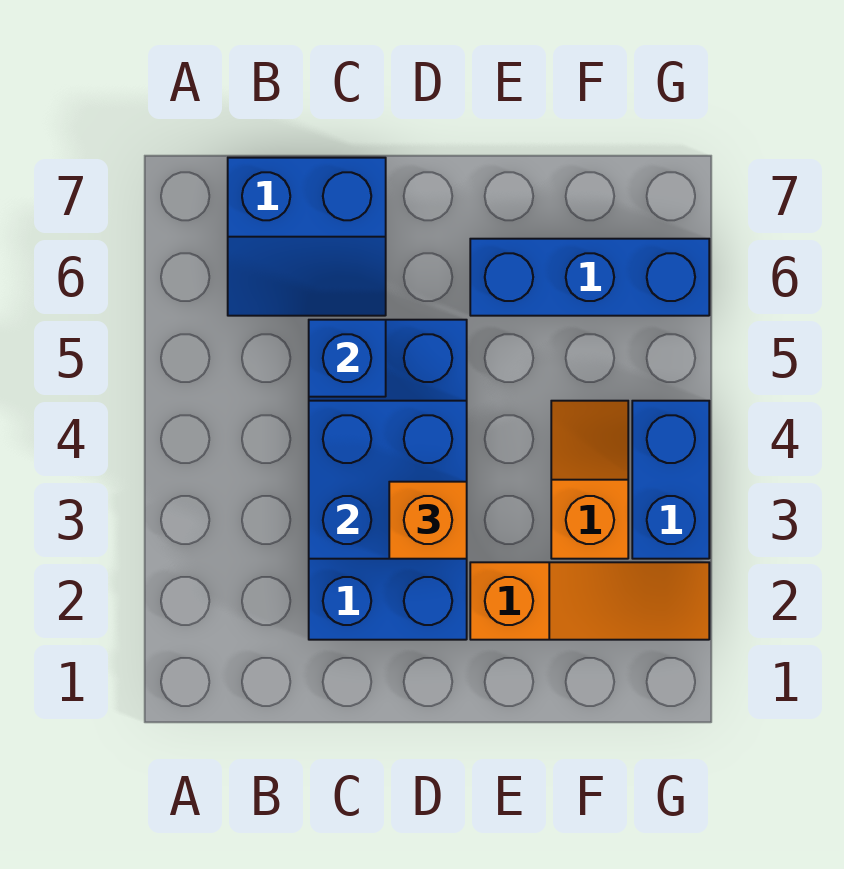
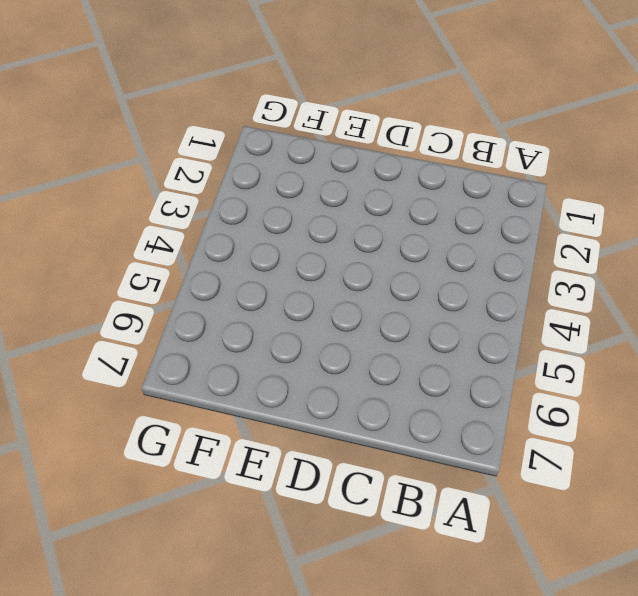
none -> blue slope B6:C7 level 1 top 7
none -> blue brick C2:D5 level 1

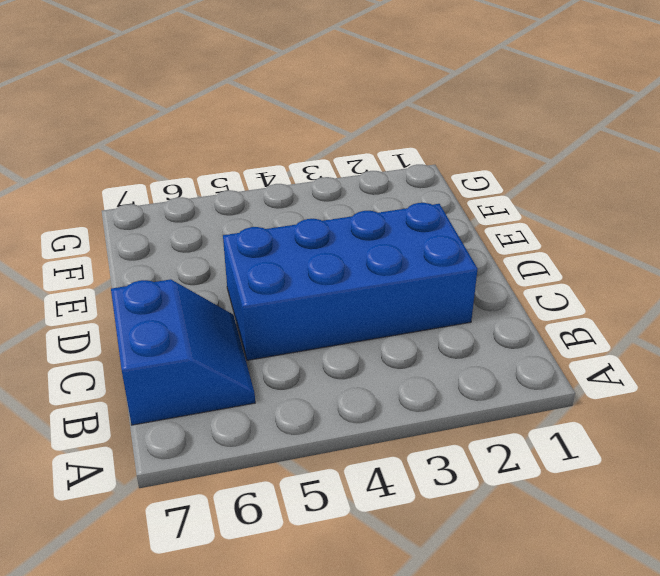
none -> orange slope E2:G2 level 1 top E
none -> blue brick E6:G6 level 1

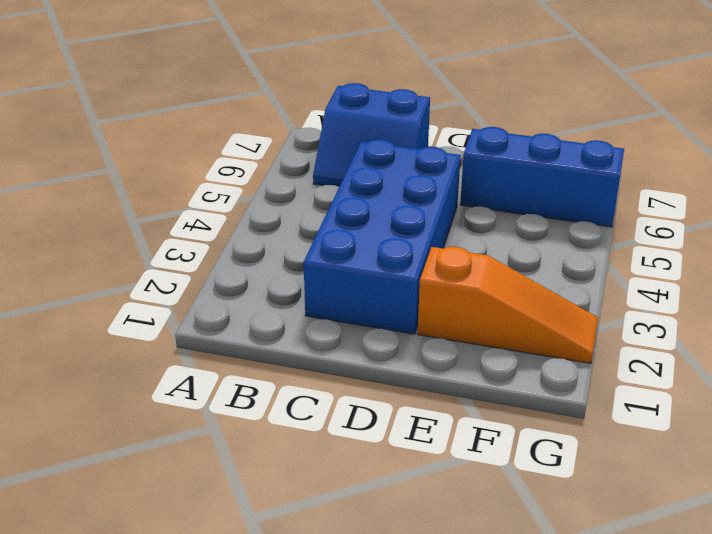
none -> orange slope F3:F4 level 1 top 3
none -> blue brick G3:G4 level 1

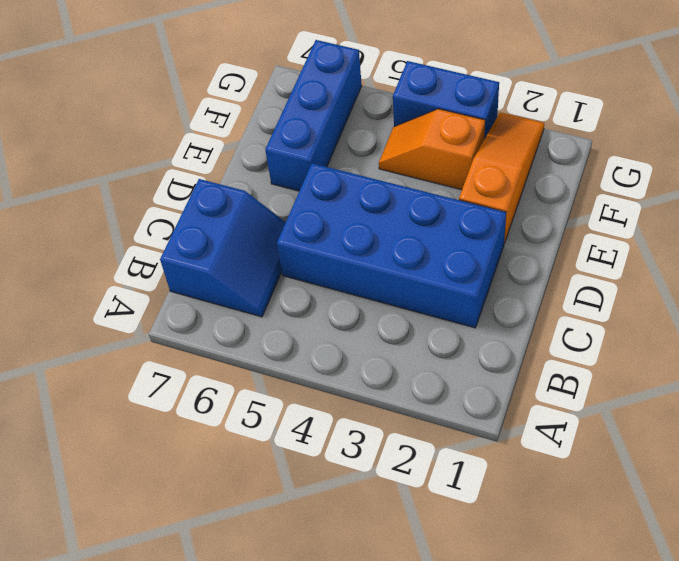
none -> blue brick C3:D4 level 2
none -> blue brick C5 level 2

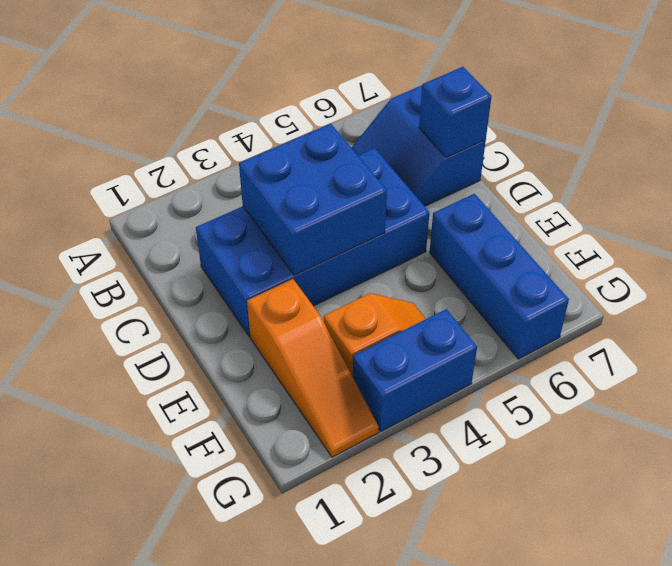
blue brick C7 level 2 -> blue brick C5 level 2
none -> orange brick D3 level 3

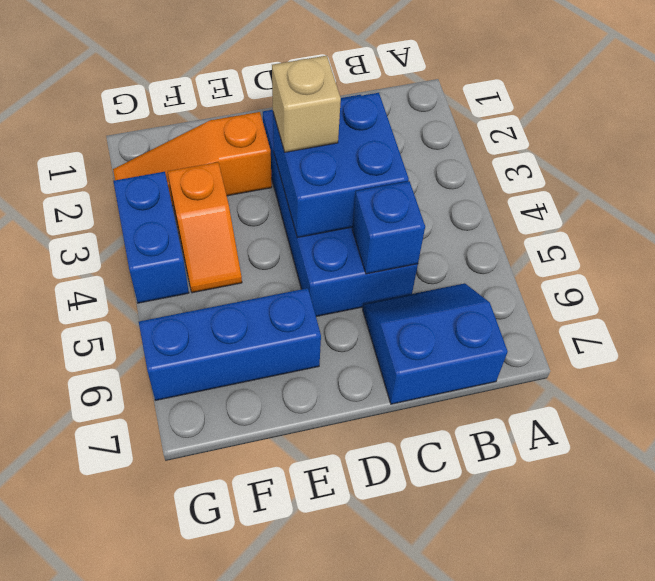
tan brick D3 level 3 -> orange brick D3 level 3

